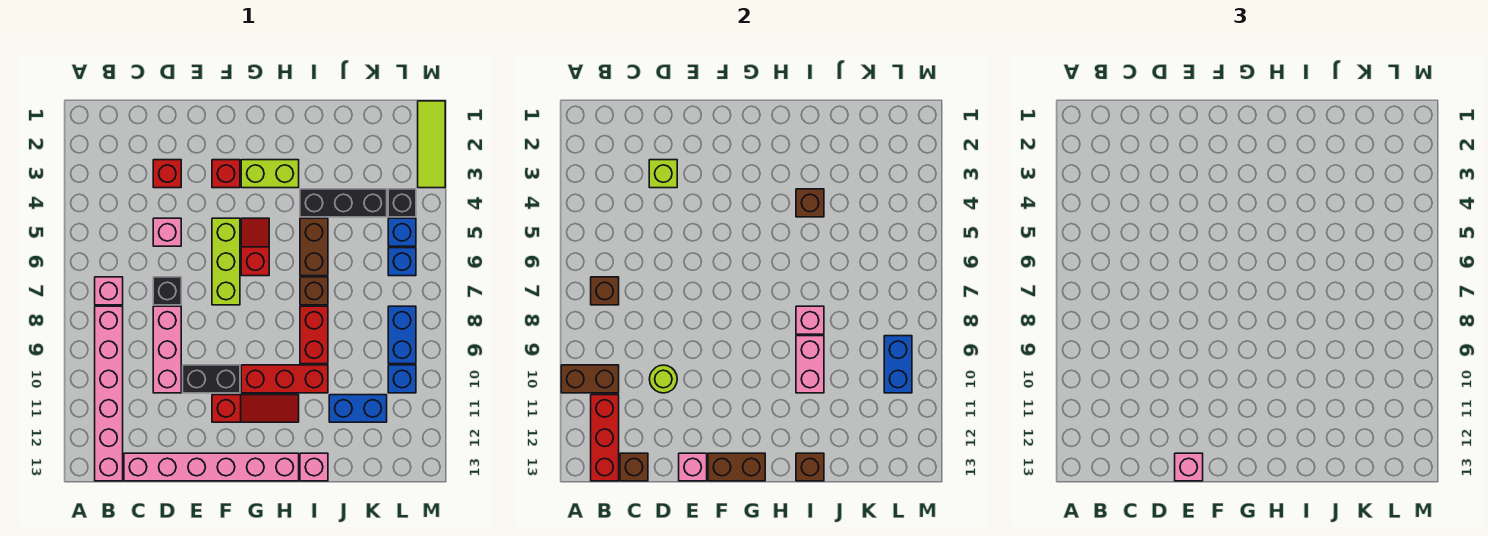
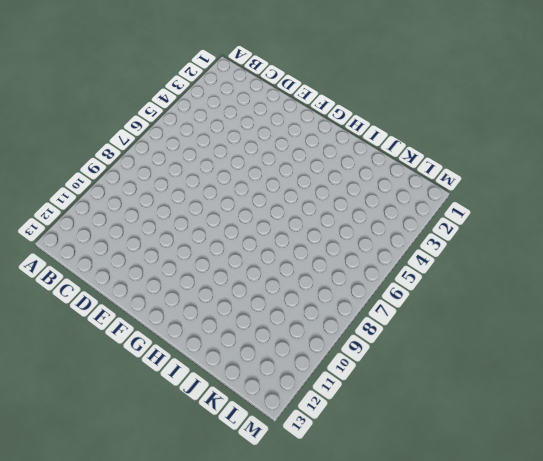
none -> pink brick B7 level 1
none -> pink brick B8:B13 level 1
none -> pink brick C13:H13 level 1
none -> red brick D3 level 1

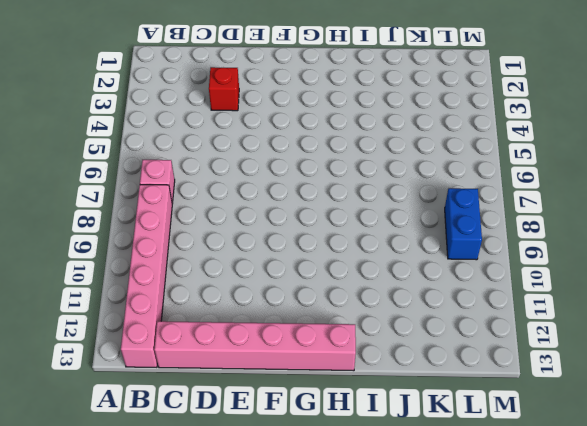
none -> pink brick D5 level 1
none -> black brick D7 level 1
none -> pink brick D8:D10 level 1
none -> black brick E10:F10 level 1

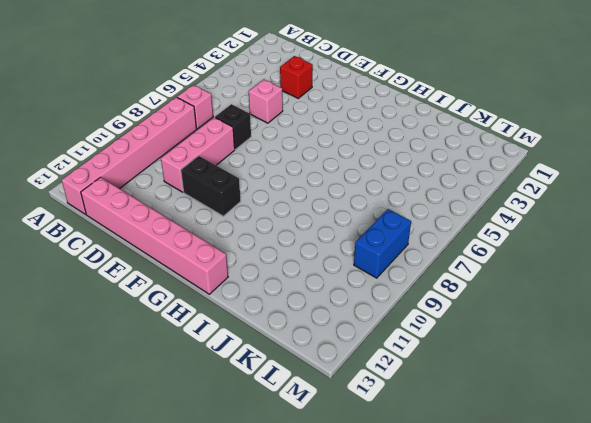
none -> red brick F3 level 1
none -> lime brick F5:F7 level 1
none -> red slope F11:H11 level 1 top F
none -> lime brick G3:H3 level 1

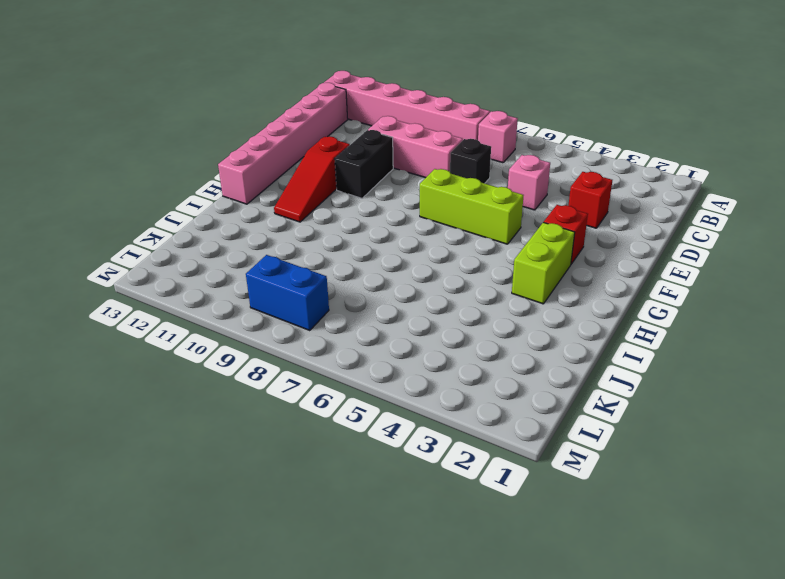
none -> red slope G5:G6 level 1 top 6
none -> red brick G10:I10 level 1
none -> black brick I4:K4 level 1
none -> brown brick I5:I6 level 1

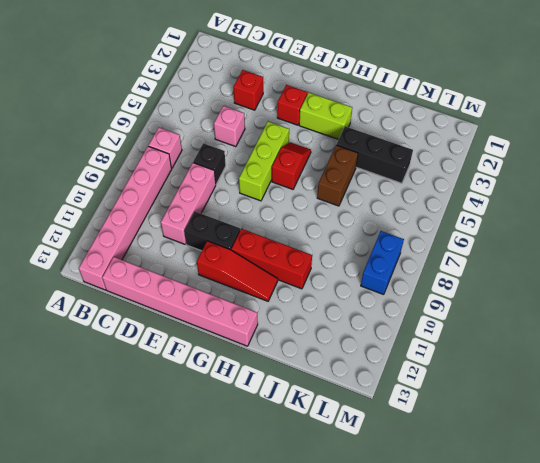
none -> brown brick I7 level 1
none -> red brick I8:I9 level 1
none -> pink brick I13 level 1
none -> blue brick J11:K11 level 1

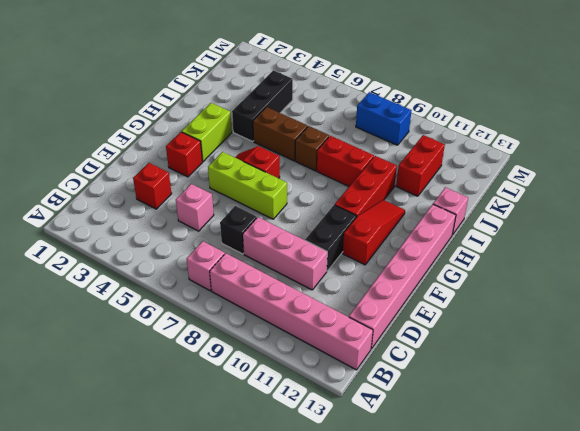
red brick J11:K11 level 1 -> blue brick J11:K11 level 1
none -> black brick L4 level 1
none -> blue brick L5 level 1
none -> blue brick L6 level 1
none -> blue brick L10 level 1

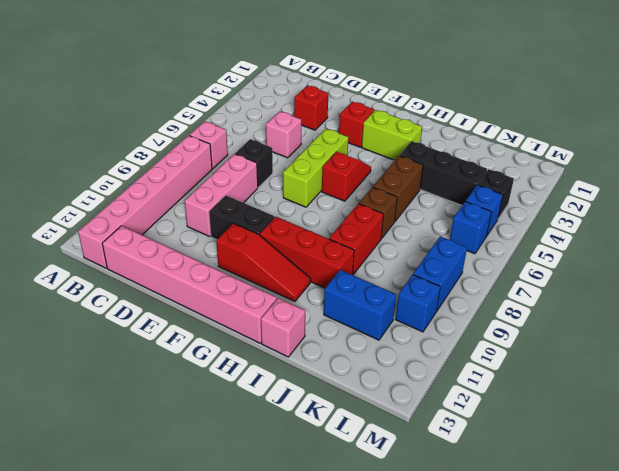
none -> lime tile M1:M3 level 1
none -> brown brick A10:B10 level 2
none -> brown brick B7 level 2
none -> red brick B11:B13 level 2

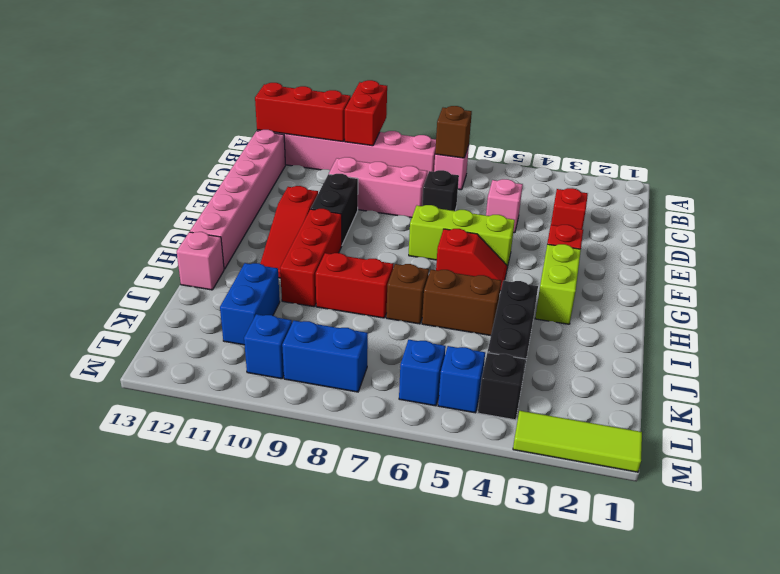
red brick A10:B10 level 2 -> brown brick A10:B10 level 2
none -> brown brick C13 level 2
none -> lime brick D3 level 2
none -> lime round brick D10 level 2
none -> pink brick E13 level 2

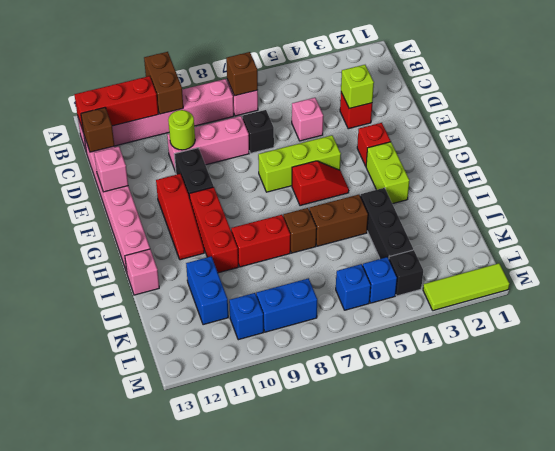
none -> brown brick F13:G13 level 2
none -> brown brick I4 level 2
none -> pink brick I8 level 2
none -> pink brick I9:I10 level 2

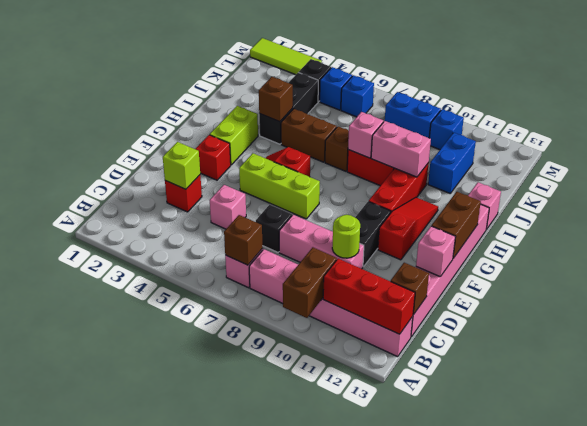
none -> brown brick I13 level 2
none -> blue brick L9:L10 level 2
none -> pink brick E13 level 3

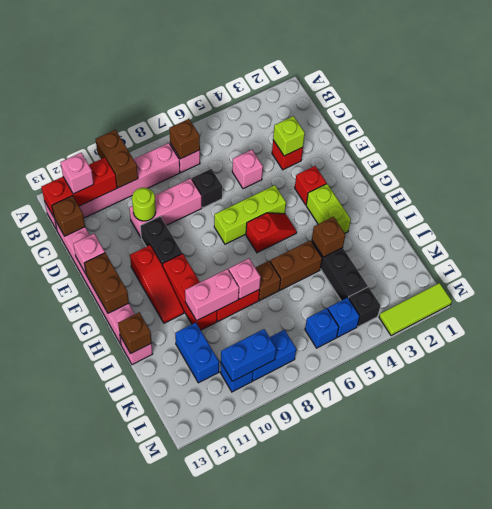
pink brick B12 level 3 -> pink brick E13 level 3

